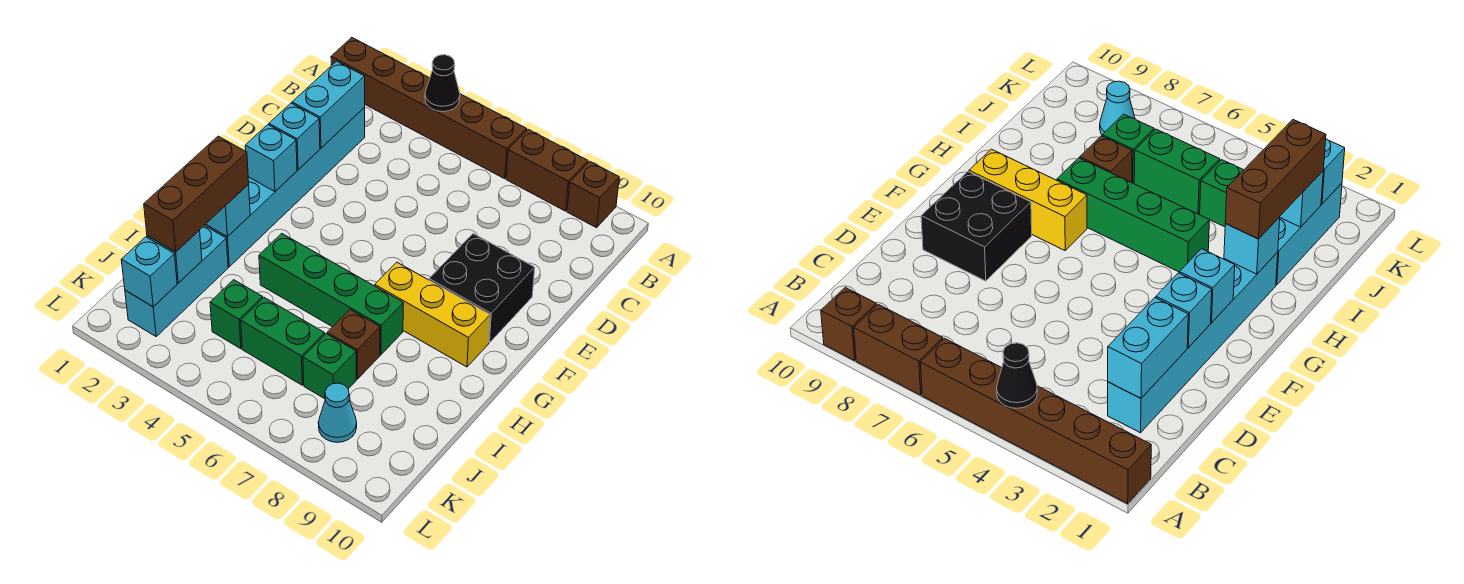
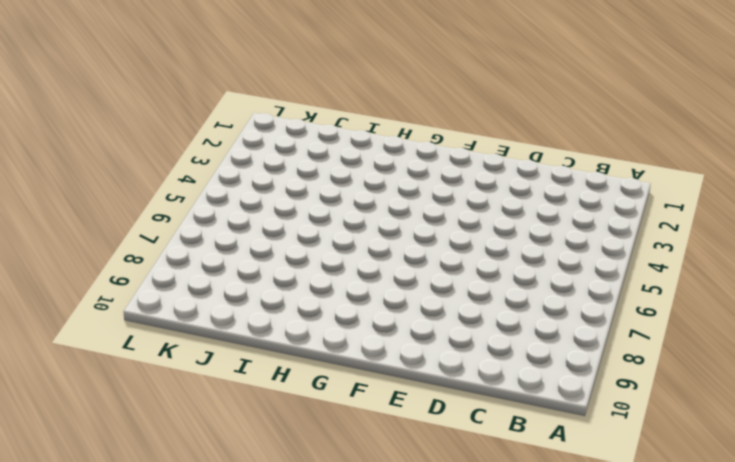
none -> brown brick A1:A6 level 1
none -> brown brick A7:A8 level 1
none -> brown brick A9 level 1

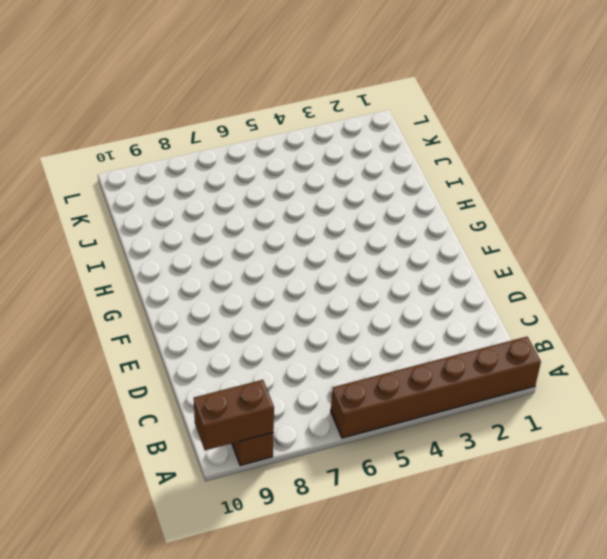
brown brick A9:A10 level 2 -> brown brick A7:A8 level 1
none -> cyan brick C2:H2 level 1
none -> black brick E8:F9 level 1
none -> yellow brick G7:G9 level 1

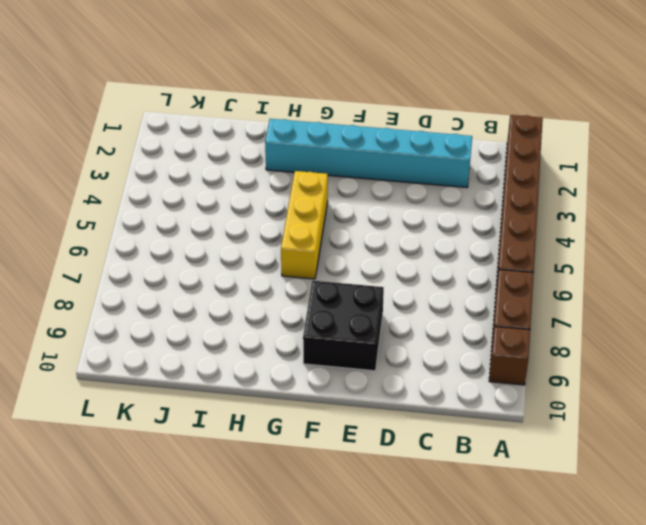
yellow brick G4:G6 level 1 -> yellow brick G7:G9 level 1
none -> green brick H4:H7 level 1
none -> cyan brick I2:K2 level 1
none -> brown brick I7 level 1

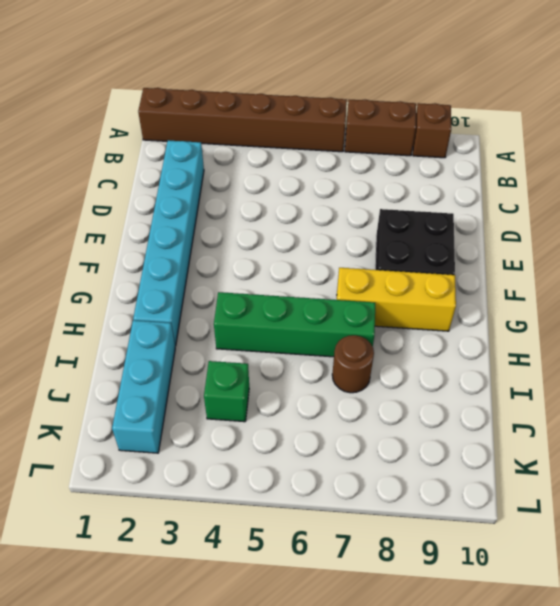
brown round brick I7 level 1 -> brown brick I7 level 1
none -> green brick J5:J6 level 1
none -> green brick J7 level 1
none -> cyan cone K8 level 1

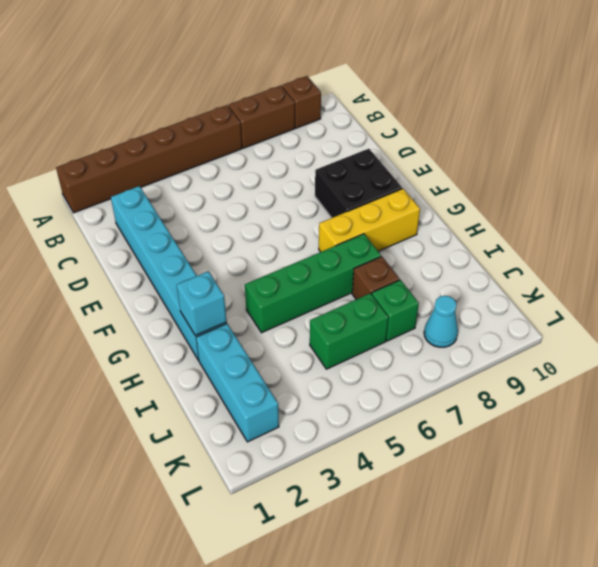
none -> green brick J4 level 1
none -> black cone A4 level 2
none -> cyan brick C2:D2 level 2

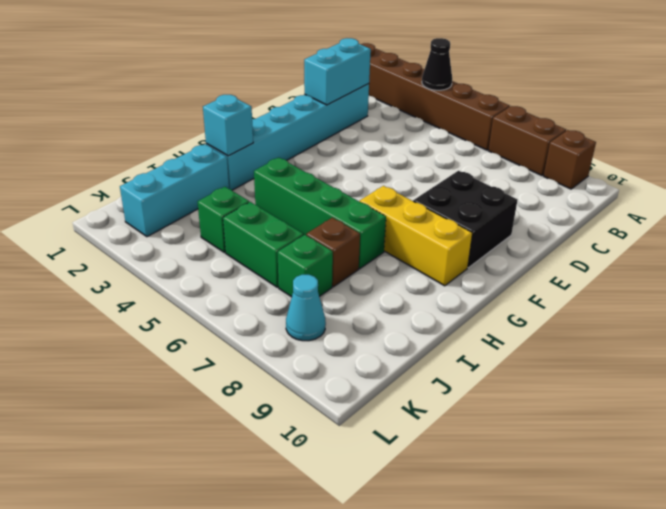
none -> cyan brick E2 level 2
none -> cyan brick F2 level 2
none -> cyan brick J2 level 2

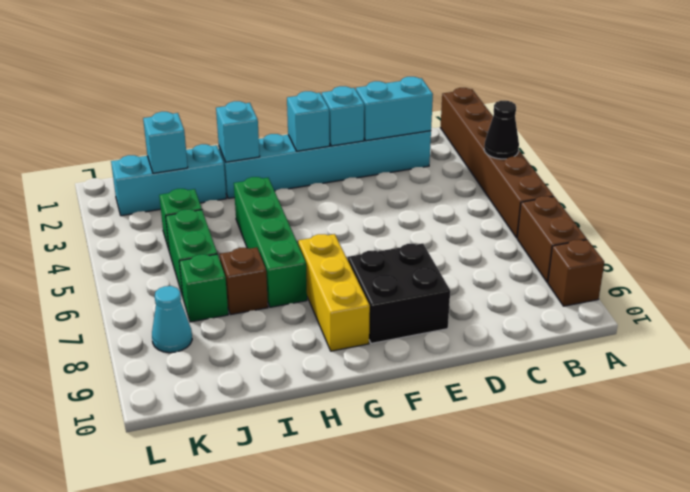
none -> cyan brick K2 level 2
none -> brown brick H2:J2 level 3

